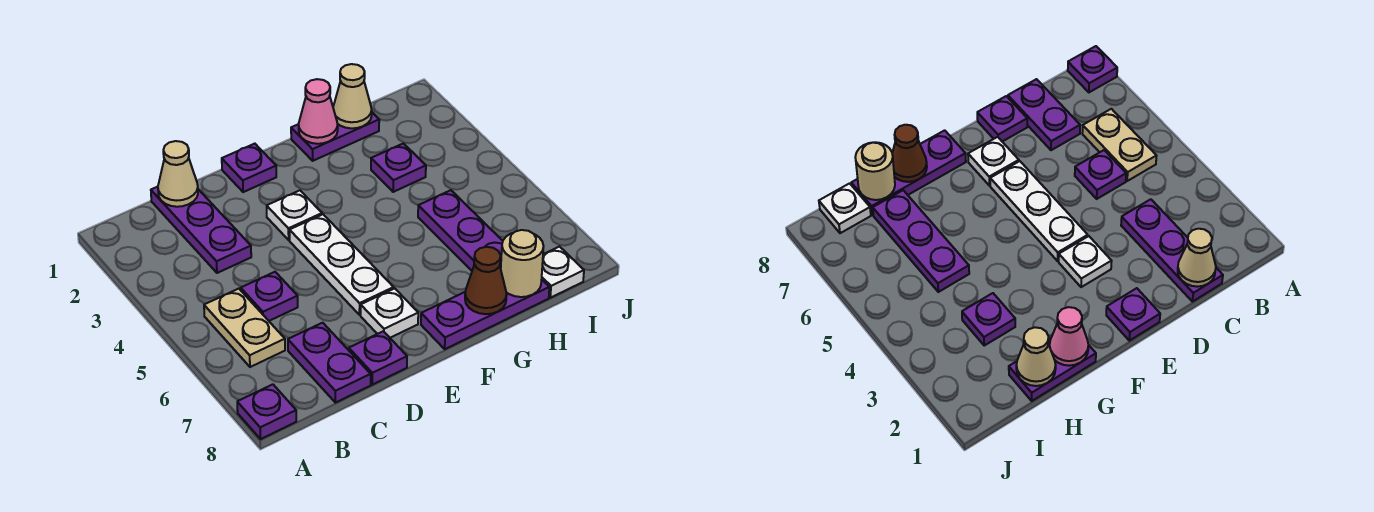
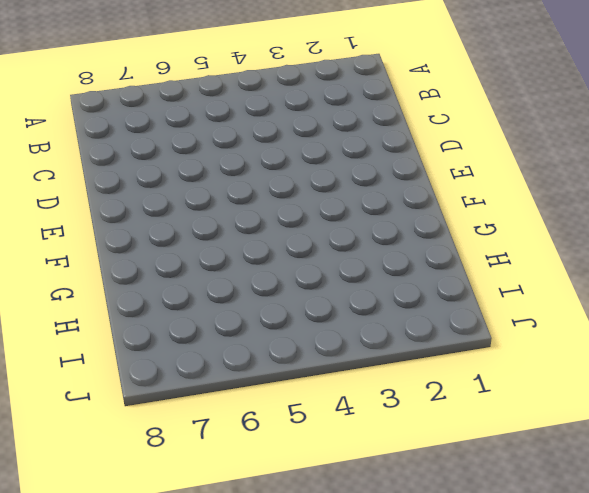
none -> purple plate A8 level 1
none -> tan plate B5:B6 level 1
none -> purple plate C1:C3 level 1

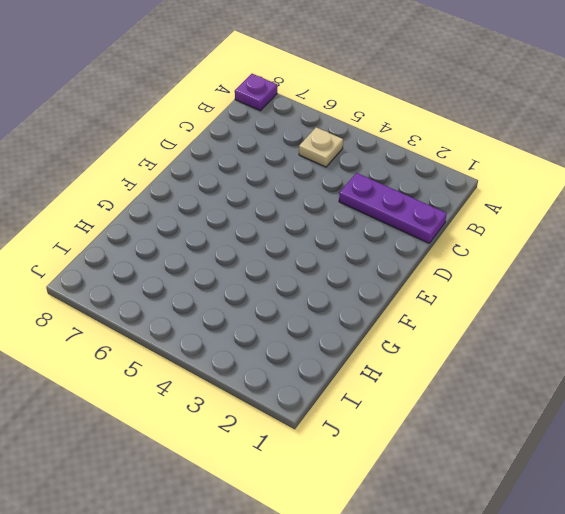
tan plate B5 level 1 -> tan plate B5:B6 level 1
none -> purple plate C5 level 1
none -> purple plate C7:C8 level 1
none -> purple plate D8 level 1

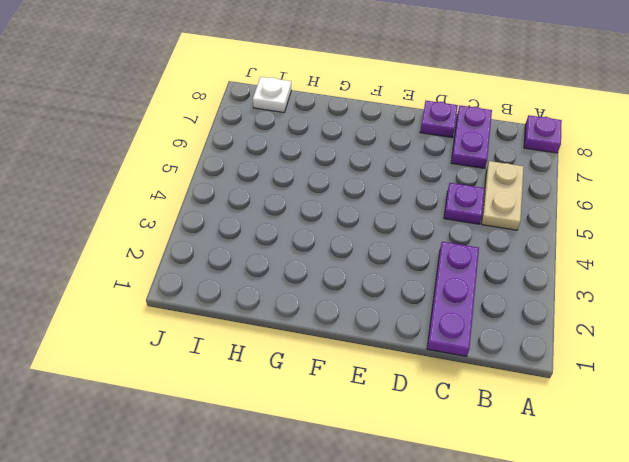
none -> purple plate E1 level 1
none -> white plate E3 level 1
none -> white plate E4:E6 level 1

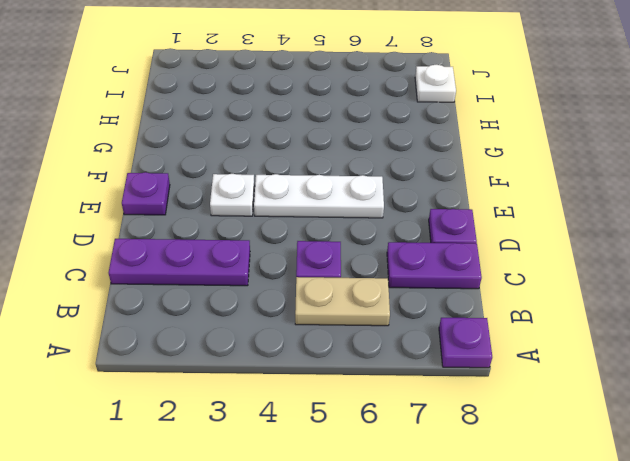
none -> white plate E7 level 1
none -> purple plate F8:H8 level 1
none -> purple plate G1:H1 level 1

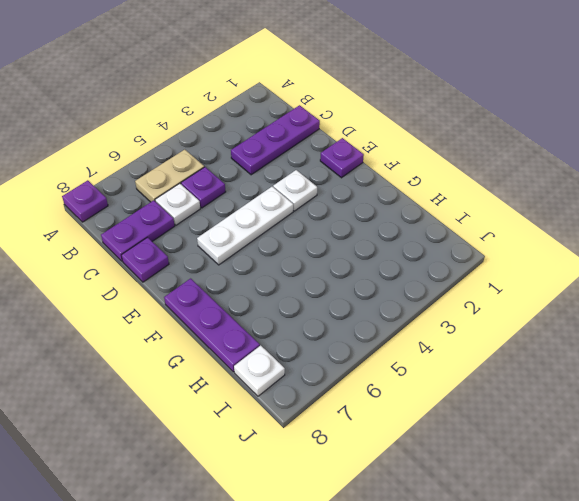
white plate C6 level 1 -> white plate E7 level 1
none -> purple plate G1:H1 level 1
none -> purple plate H3 level 1
none -> purple plate H5:H7 level 1

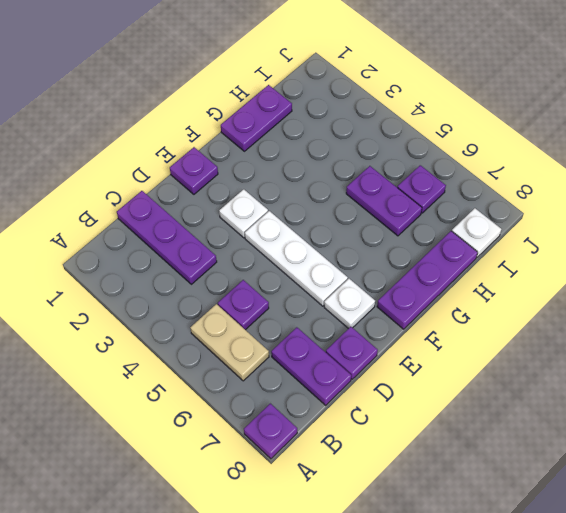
purple plate H5:H6 level 1 -> purple plate H5:H7 level 1
purple plate I6 level 1 -> purple plate H3 level 1
none -> tan cone C1 level 2
none -> pink cone G1 level 2
none -> brown cone G8 level 2

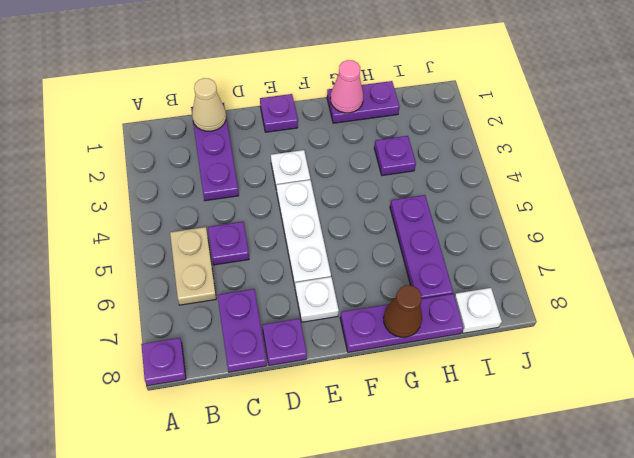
none -> tan cone H1 level 2
none -> tan round brick H8 level 2

